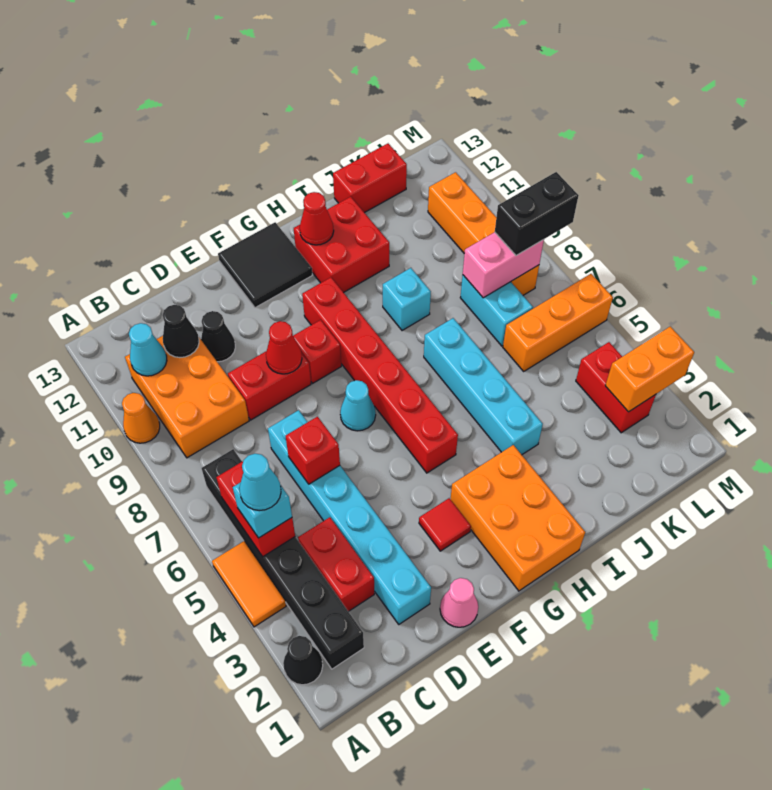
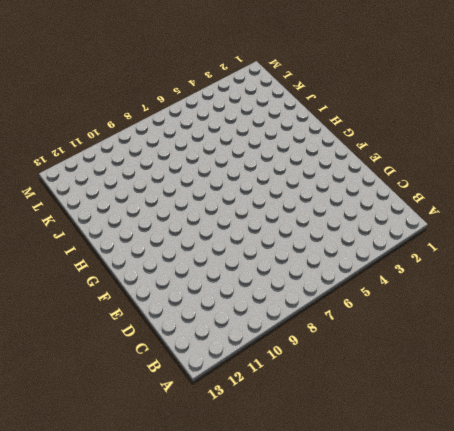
none -> black cone A2 level 1
none -> orange tile A4:A5 level 1
none -> orange cone A10 level 1
none -> black brick B2:B7 level 1

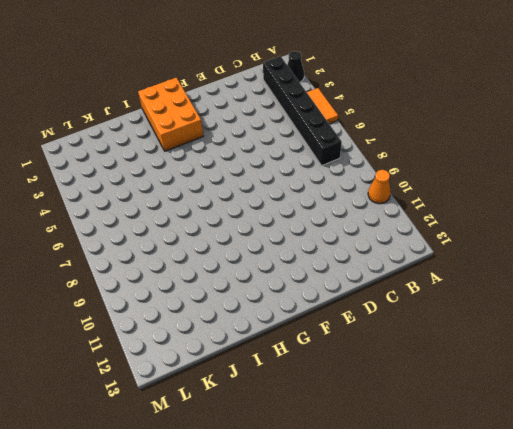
none -> orange brick B9:C11 level 1
none -> red brick C3:C4 level 1
none -> cyan brick D2:D7 level 1
none -> red brick D9:E9 level 1

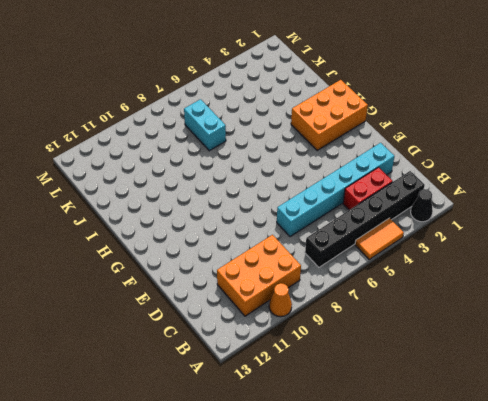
cyan brick J7:K7 level 1 -> cyan brick K7:K8 level 1
none -> red brick D9:E9 level 1
none -> black cone D11 level 1
none -> pink cone E1 level 1
none -> red tile F3 level 1

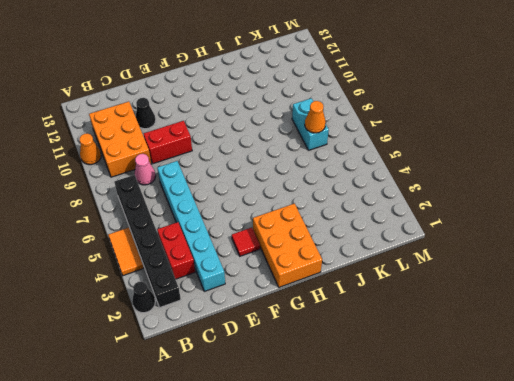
pink cone C8 level 1 -> pink cone E1 level 1
orange cone K7 level 2 -> none
none -> cyan cone F7 level 1
none -> red brick F9 level 1
none -> black tile F12:G13 level 1
none -> red brick G5:G10 level 1

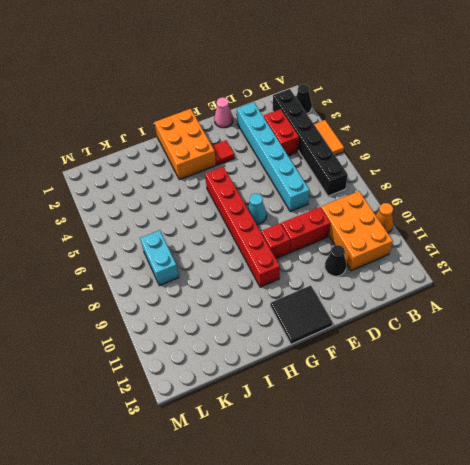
none -> red brick H11:I12 level 1
none -> cyan brick I4:I7 level 1
none -> cyan brick I9 level 1
none -> red brick J13:K13 level 1

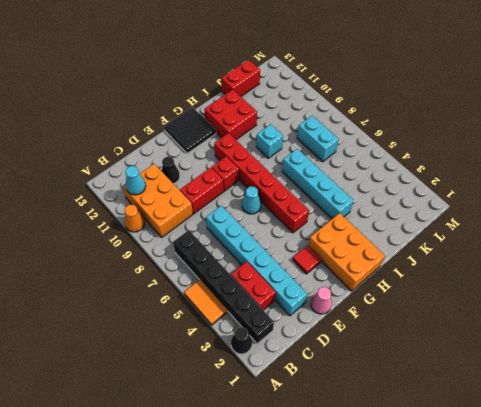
none -> orange brick K6:M6 level 1
none -> red brick L3:L4 level 1
none -> orange brick L8:L11 level 1
none -> red brick B5:B6 level 2

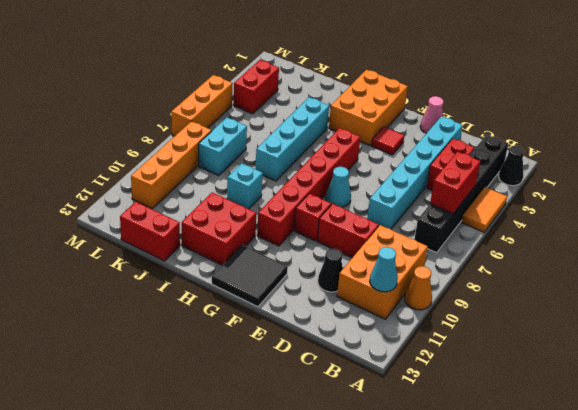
orange brick M5:M7 level 1 -> orange brick K6:M6 level 1
none -> black cone C11 level 2
none -> red brick D6 level 2
none -> red cone E9 level 2
none -> red cone H12 level 2

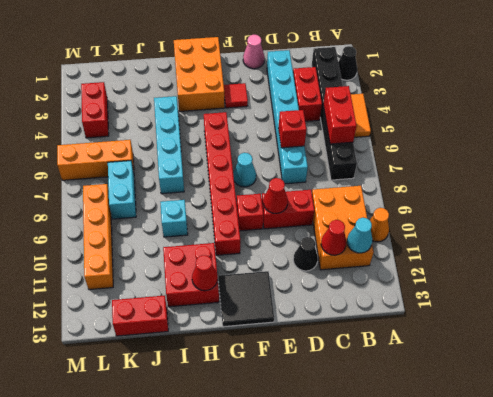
red cone C11 level 2 -> black cone C11 level 2
none -> pink brick K8:L8 level 2
none -> orange brick L3:M3 level 2
none -> cyan brick B5 level 3
none -> black brick L8:M8 level 3

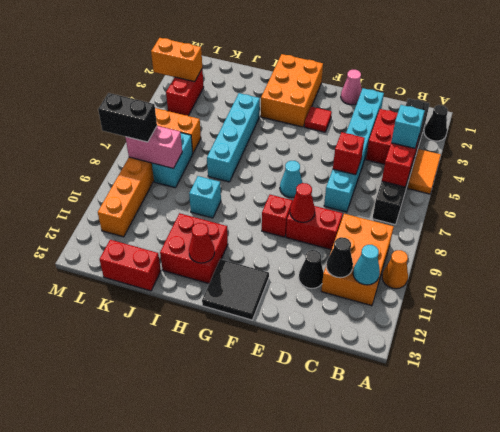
none -> red brick G5:G10 level 1
none -> cyan cone B5 level 4

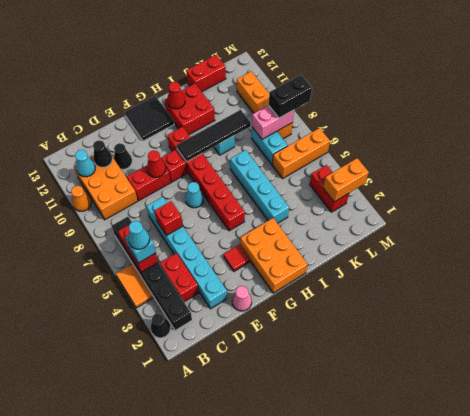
black tile G9:J9 level 2 -> none

